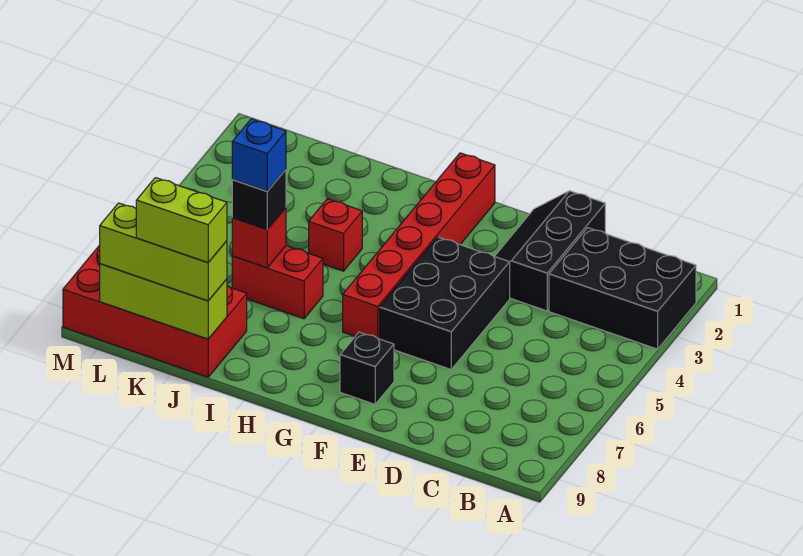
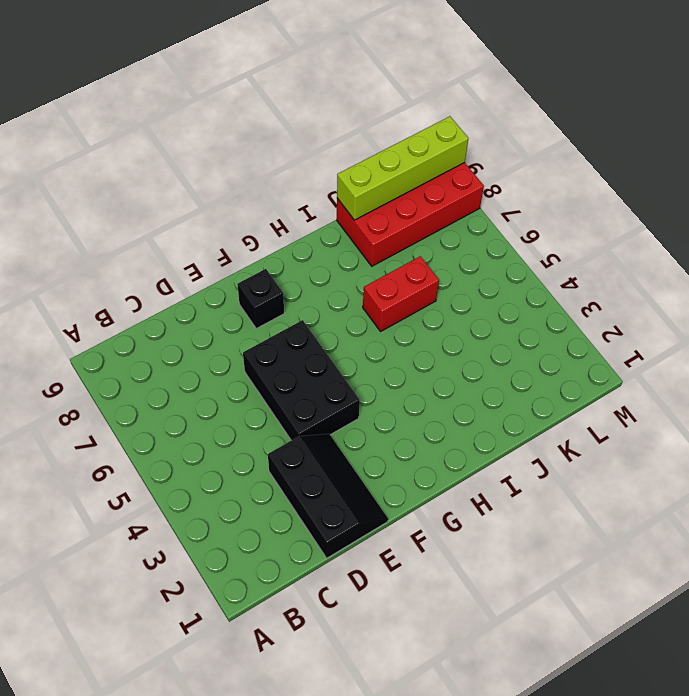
lime brick J9:M9 level 2 -> lime brick J9:L9 level 2
none -> black brick A2:C3 level 1
none -> red brick G1:G6 level 1
none -> red brick I4 level 1

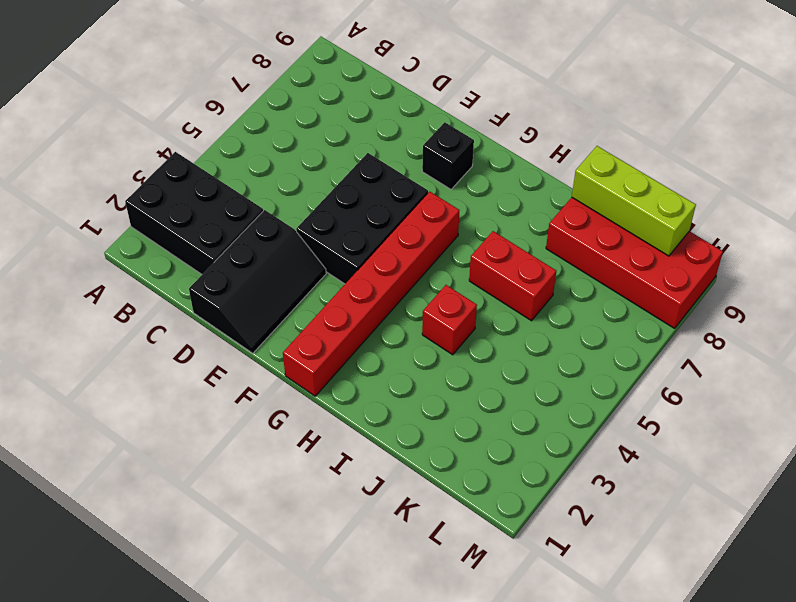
none -> red brick J6 level 2
none -> black brick J6 level 3
none -> lime brick J9:L9 level 3

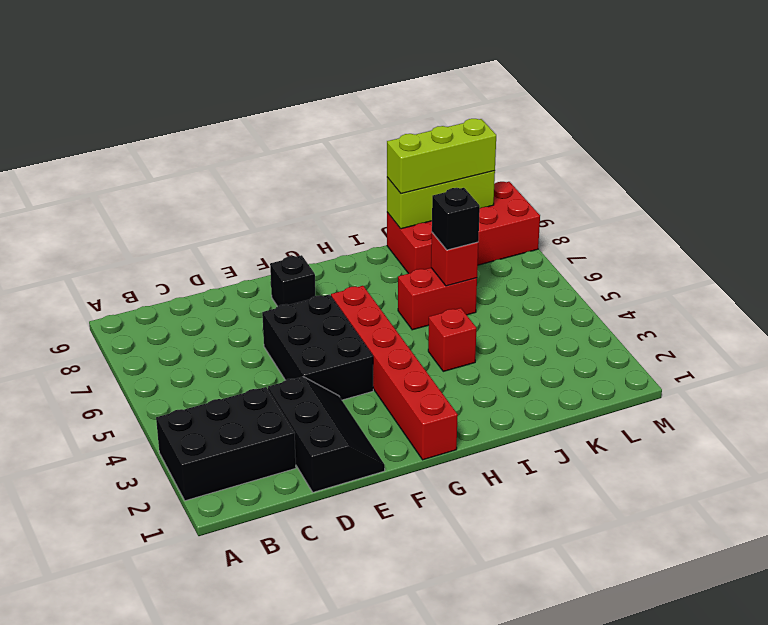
none -> blue brick J6 level 4
none -> lime brick J9:K9 level 4

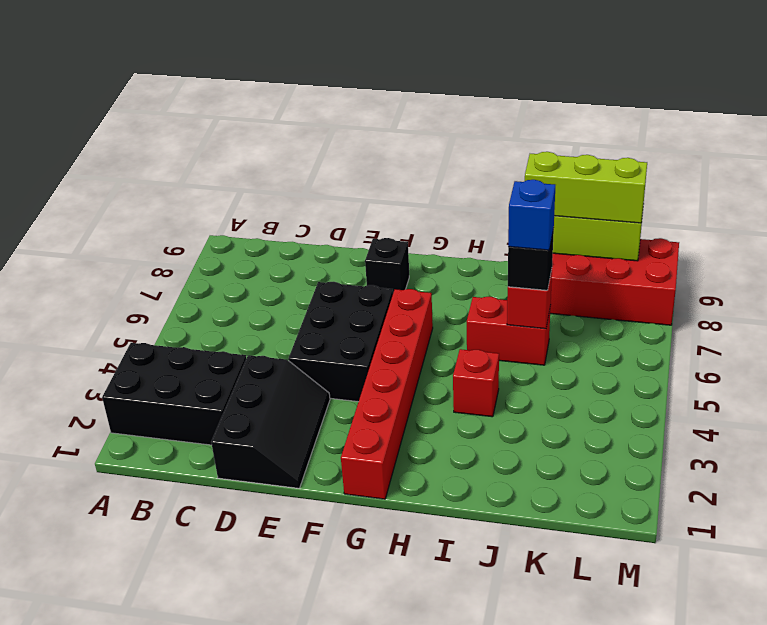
none -> lime brick J9:K9 level 4

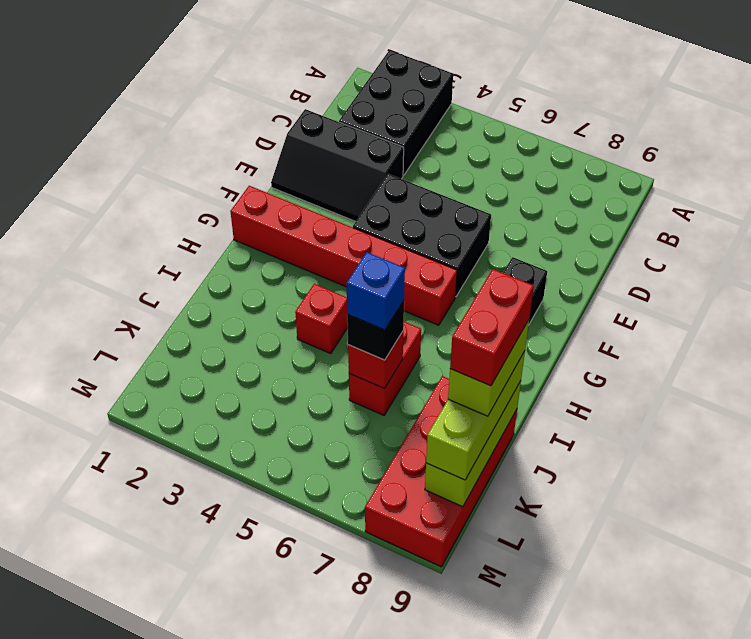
red brick J9:K9 level 5 -> none

